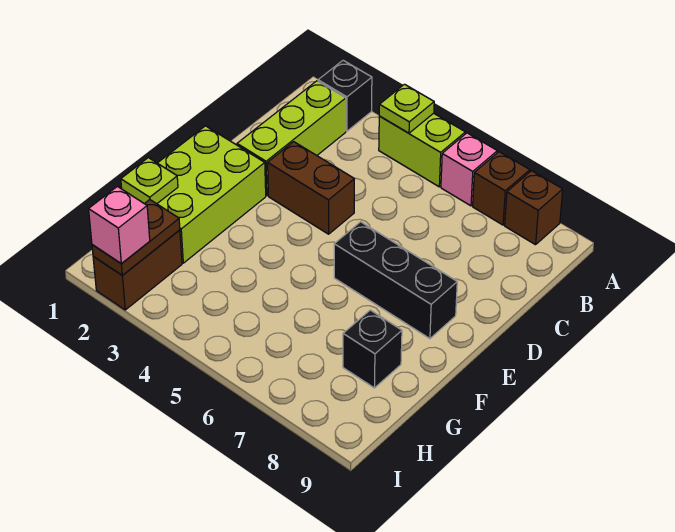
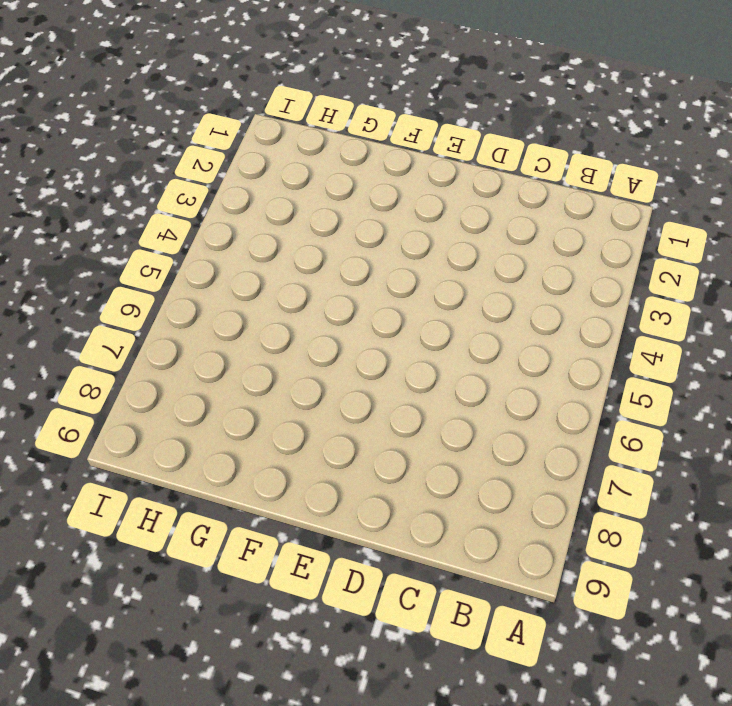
none -> black brick A2 level 1
none -> lime brick A4:A5 level 1
none -> pink brick A6 level 1

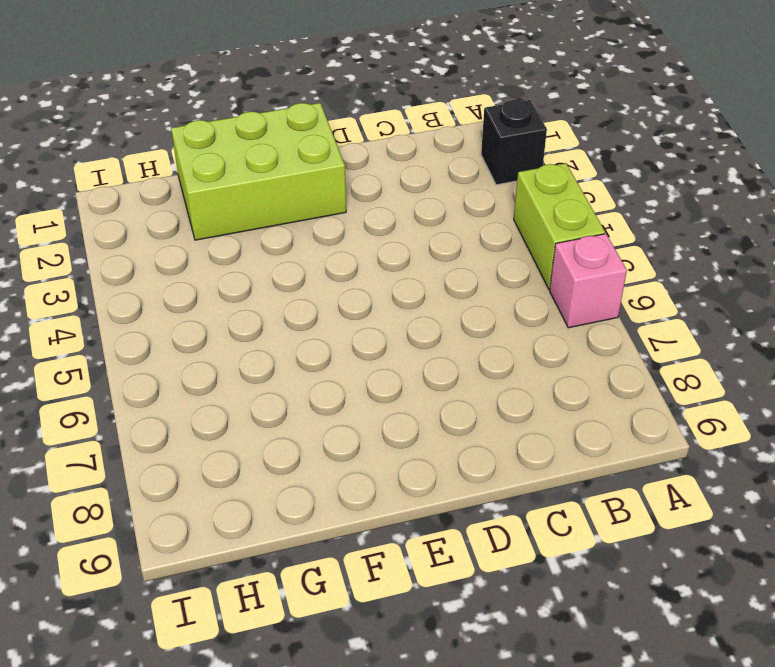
none -> brown brick A7 level 1
none -> brown brick A8 level 1
none -> lime brick B2:D2 level 1

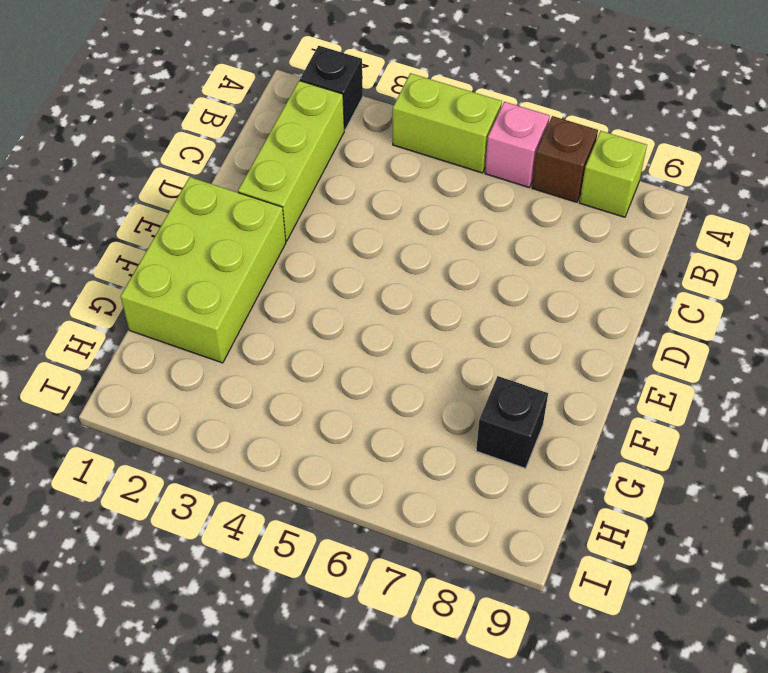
lime brick A8 level 1 -> brown brick A8 level 1
none -> brown brick D3:D4 level 1
none -> black brick E6:E8 level 1
none -> brown brick H2:I2 level 1

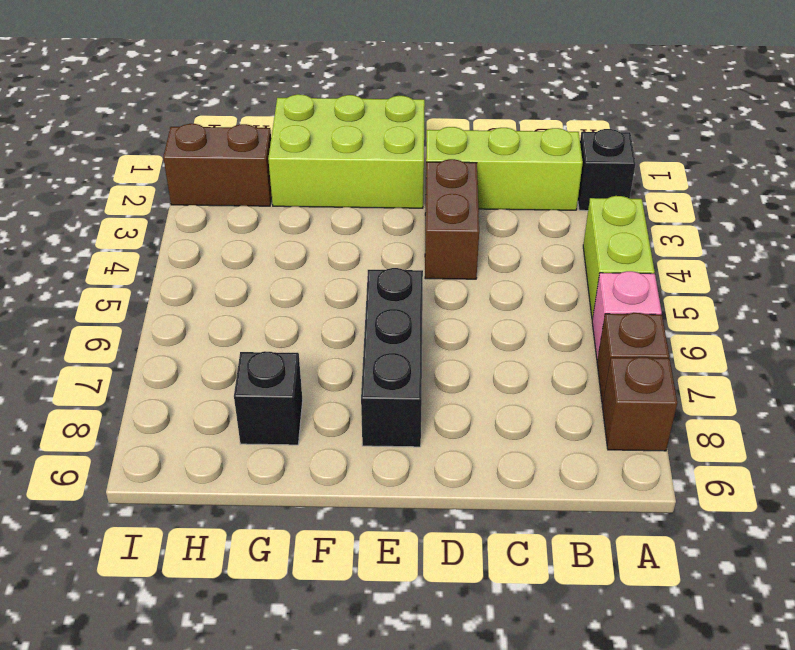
none -> lime plate A4 level 2
none -> lime plate G1 level 2
none -> brown plate H2:I2 level 2

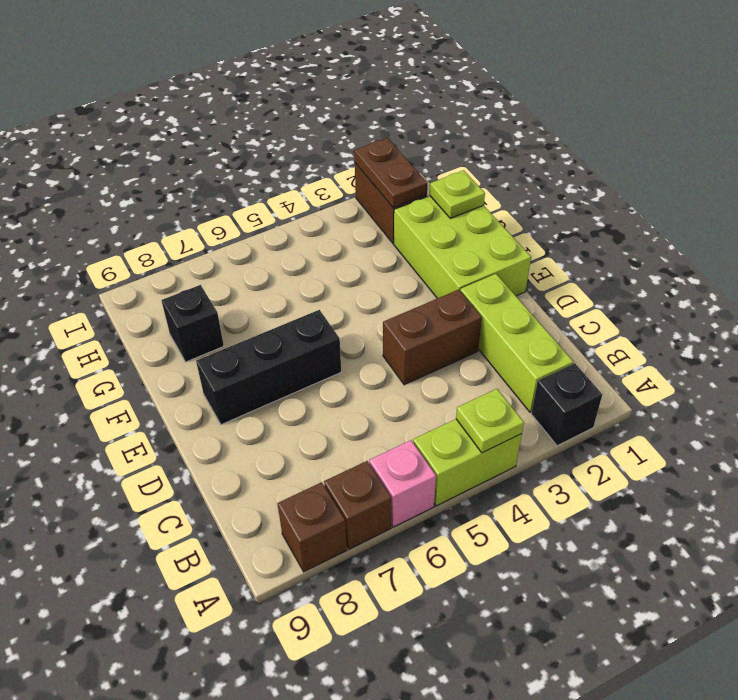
none -> pink brick I2 level 3

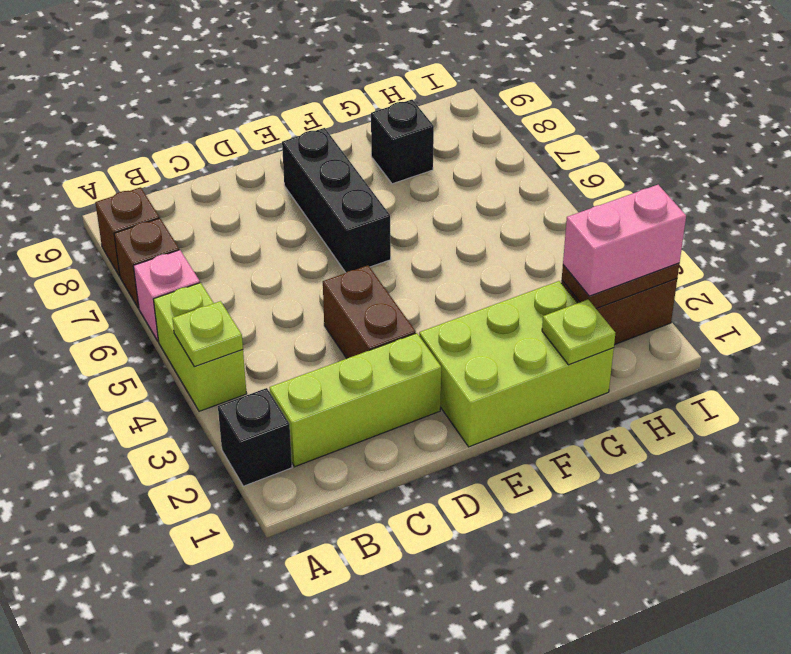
pink brick H2:I2 level 3 -> pink brick I2 level 3

